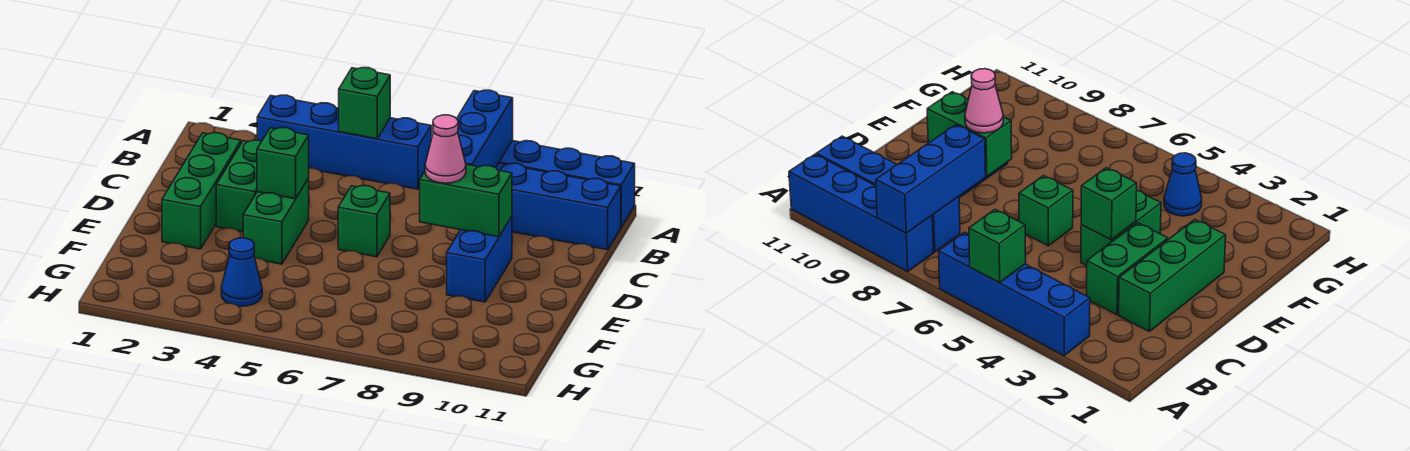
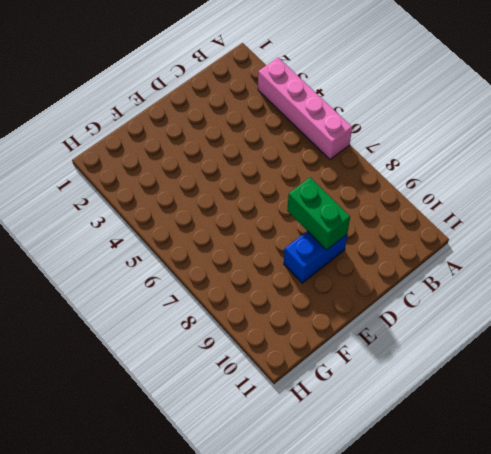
pink brick A3:A6 level 1 -> blue brick A3:A6 level 1
none -> blue brick A8:A11 level 1
none -> blue brick B8:B11 level 1
none -> green brick C2:E2 level 1

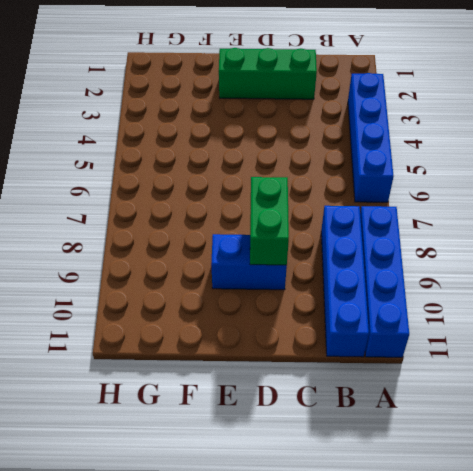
none -> green brick C3:D3 level 1
none -> green brick D4:E4 level 1
none -> green brick D6 level 1

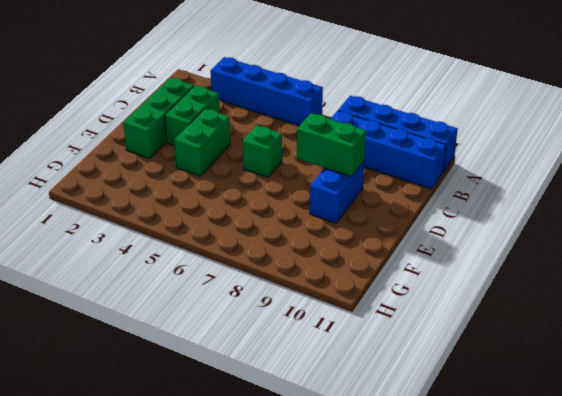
none -> blue cone G4 level 1
none -> green brick A5 level 2
none -> blue brick A8:C8 level 2

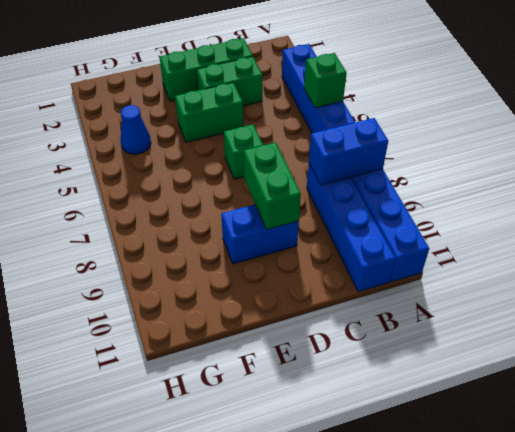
blue brick A8:B8 level 2 -> blue brick A8:C8 level 2
none -> green brick D4 level 2
none -> pink cone D8 level 3

